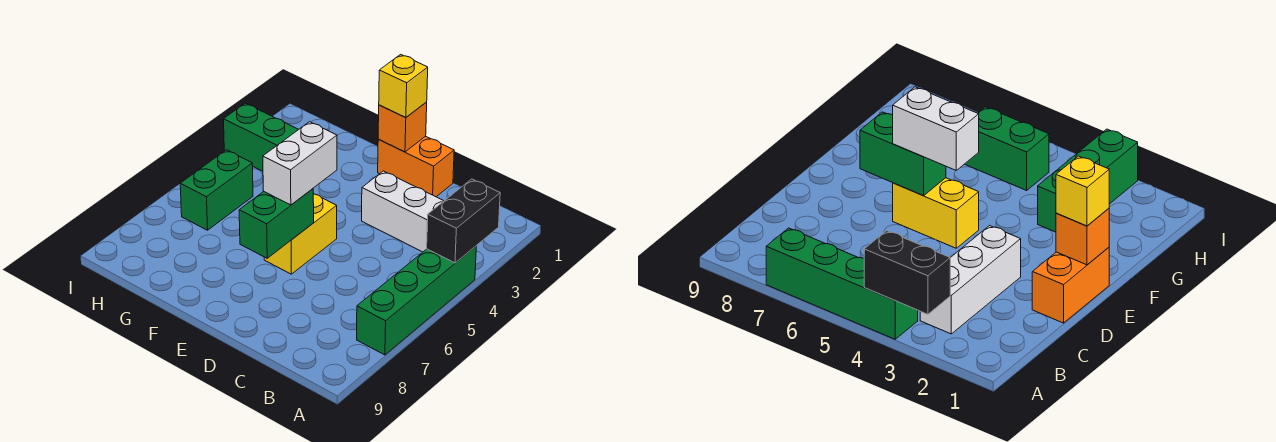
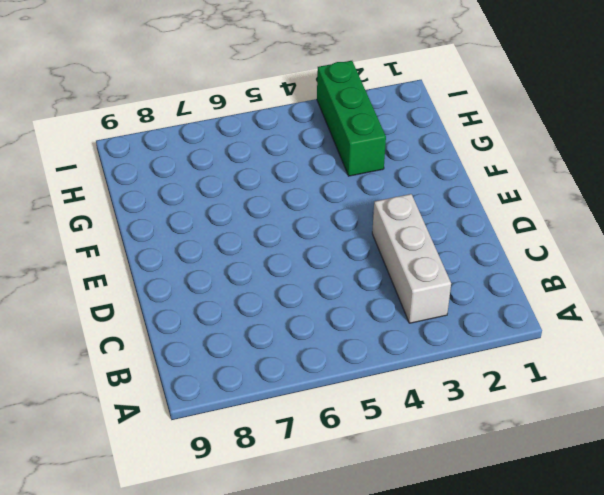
none -> green brick A4:A7 level 1
none -> orange brick D1:E1 level 1

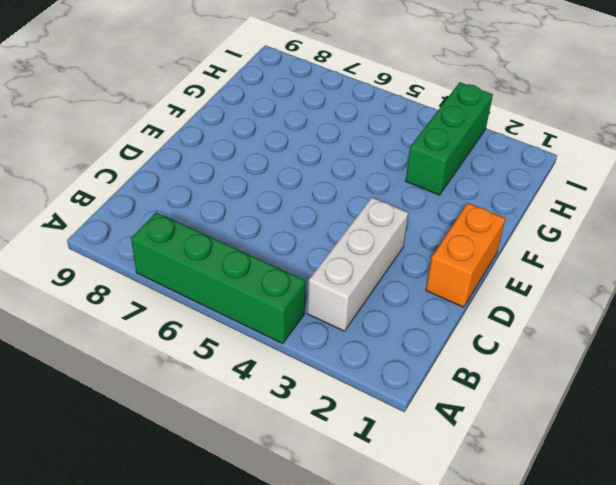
none -> yellow brick E5:E6 level 1
none -> green brick H5:H6 level 1

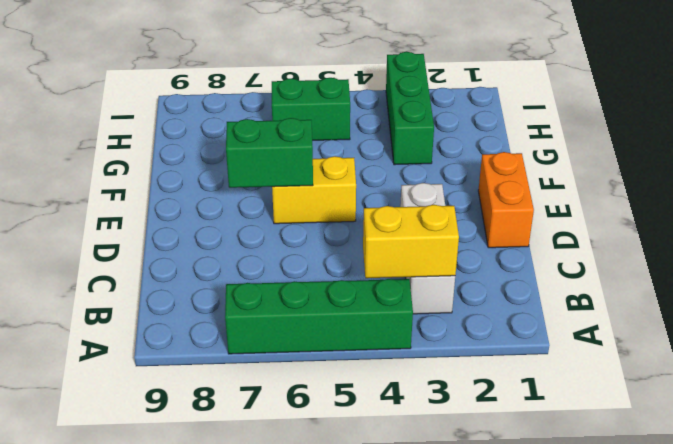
yellow brick B3:B4 level 2 -> none
none -> black brick A3:A4 level 2
none -> orange brick E1 level 2

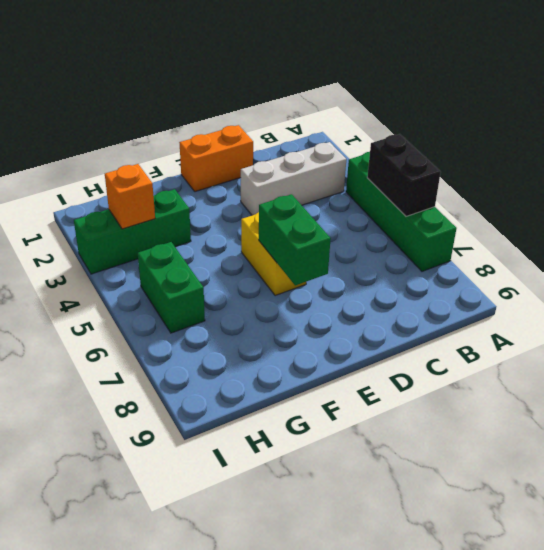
black brick A5:A6 level 2 -> black brick A3:A4 level 2
orange brick H3 level 2 -> orange brick E1 level 2
none -> yellow brick E1 level 3
none -> white brick E5:E6 level 3

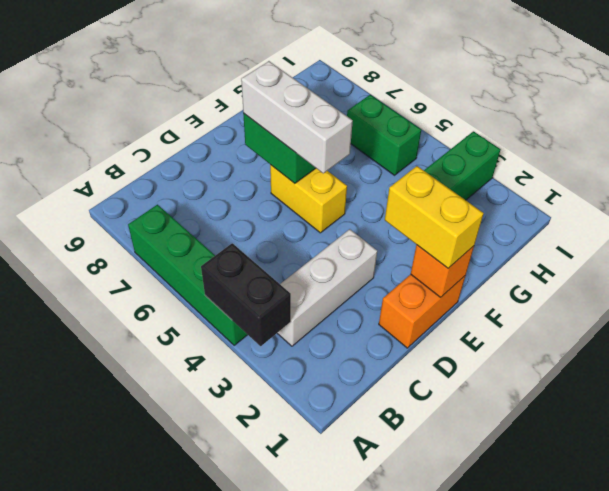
yellow brick E1:E2 level 3 -> yellow brick E1 level 3
white brick E5:E7 level 3 -> white brick E5:E6 level 3

